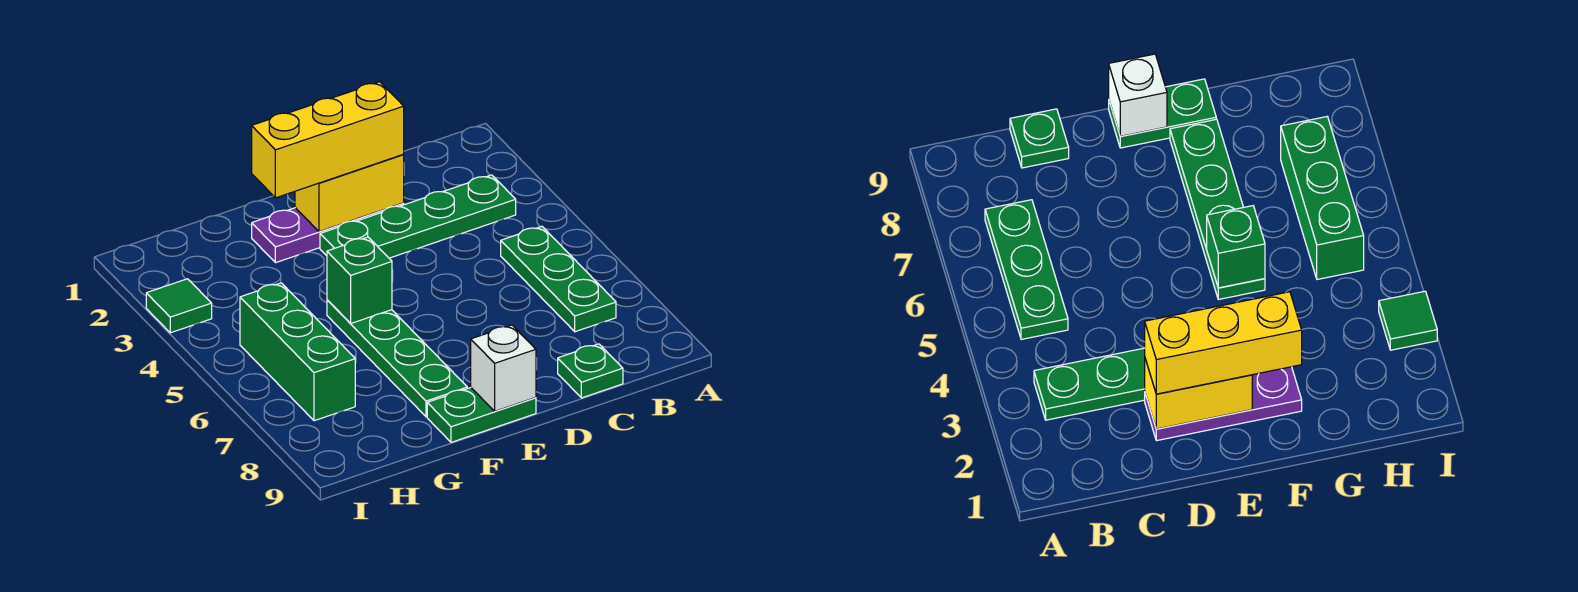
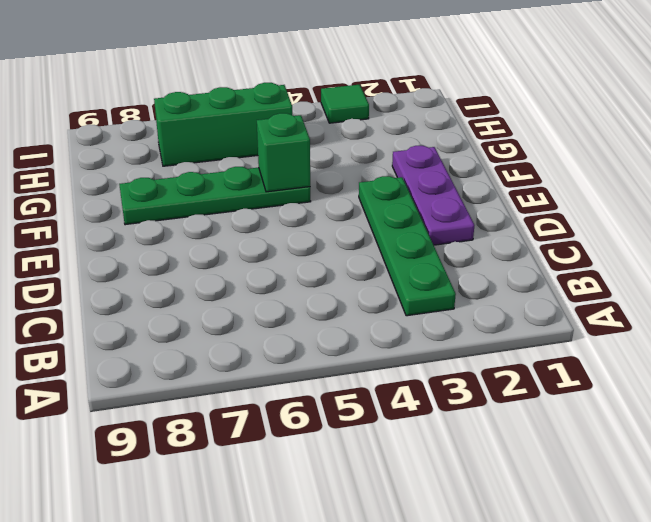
none -> green plate B5:B7 level 1
none -> green plate C9 level 1
none -> green plate E9:F9 level 1

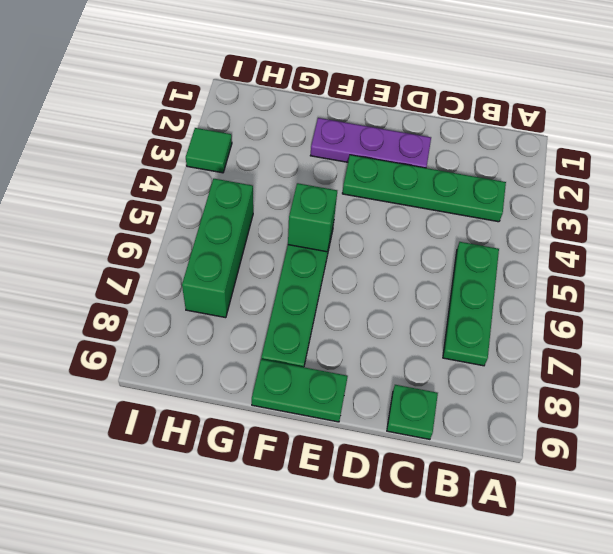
none -> yellow brick D2:E2 level 2
none -> white brick E9 level 2
none -> yellow brick D2:F2 level 3

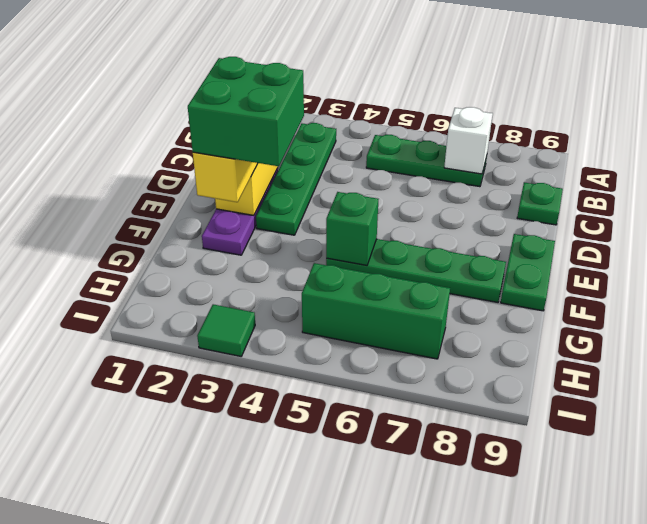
white brick B7 level 2 -> white brick E9 level 2
green brick E2:F3 level 4 -> none

